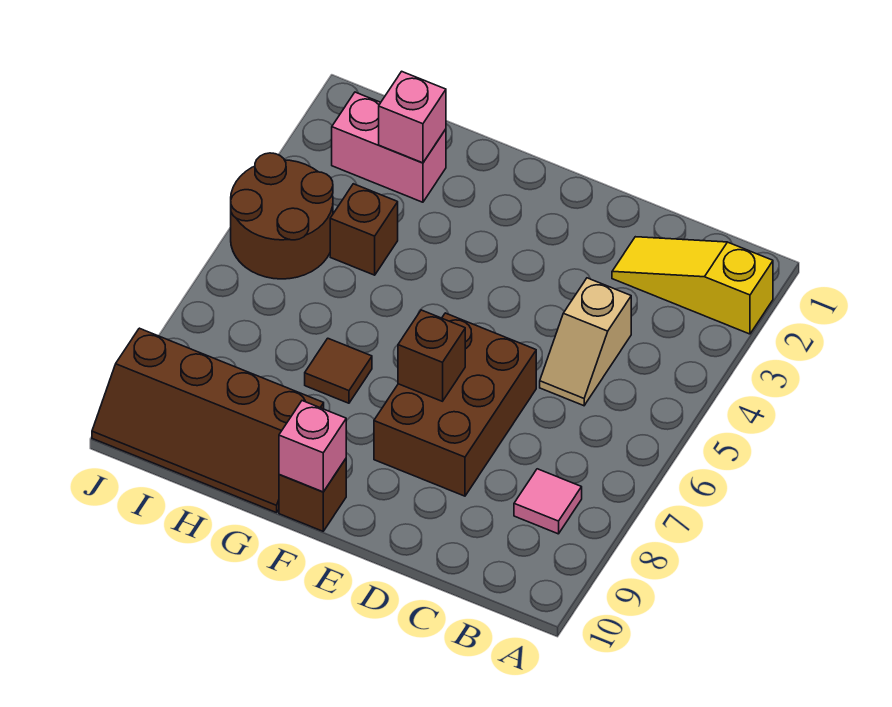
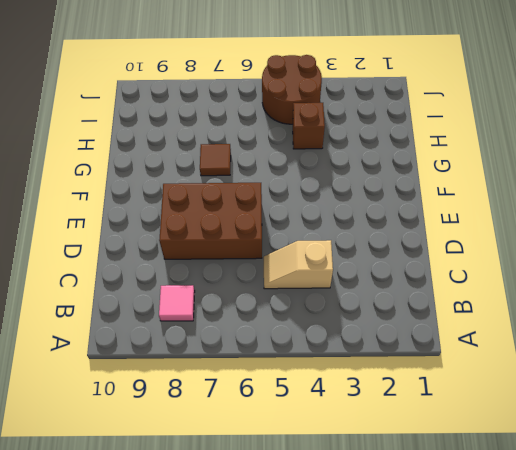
none -> yellow slope A2:C2 level 1 top A
none -> brown brick F10 level 1
none -> brown slope G9:J10 level 1 top 9

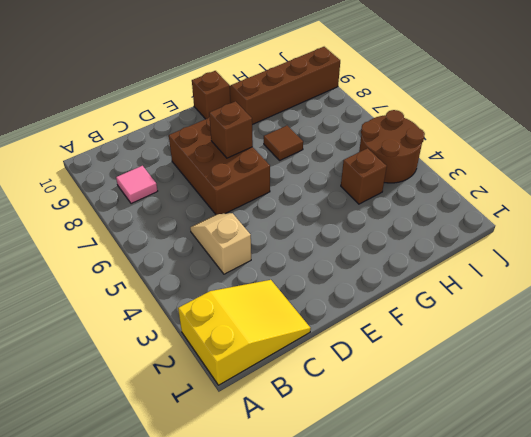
yellow slope A1:C2 level 1 top A -> yellow slope A2:C2 level 1 top A
none -> pink brick H2:I2 level 1
none -> pink brick F10 level 2
none -> pink brick H2 level 2

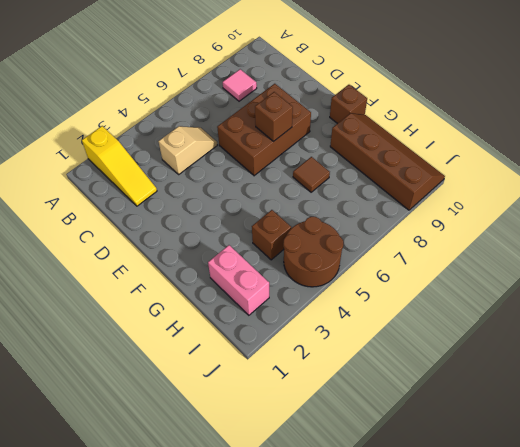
none -> pink brick F10 level 2
none -> pink brick H2 level 2

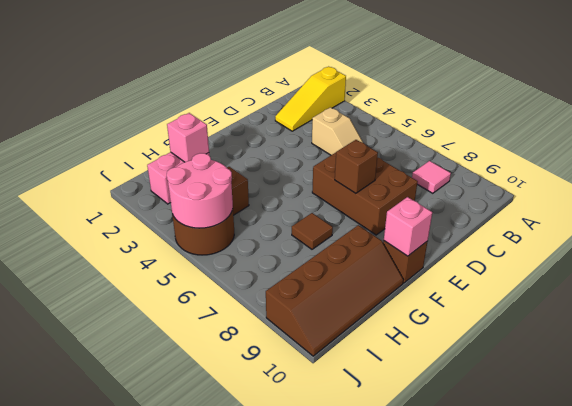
pink round brick I4:J5 level 2 -> none

